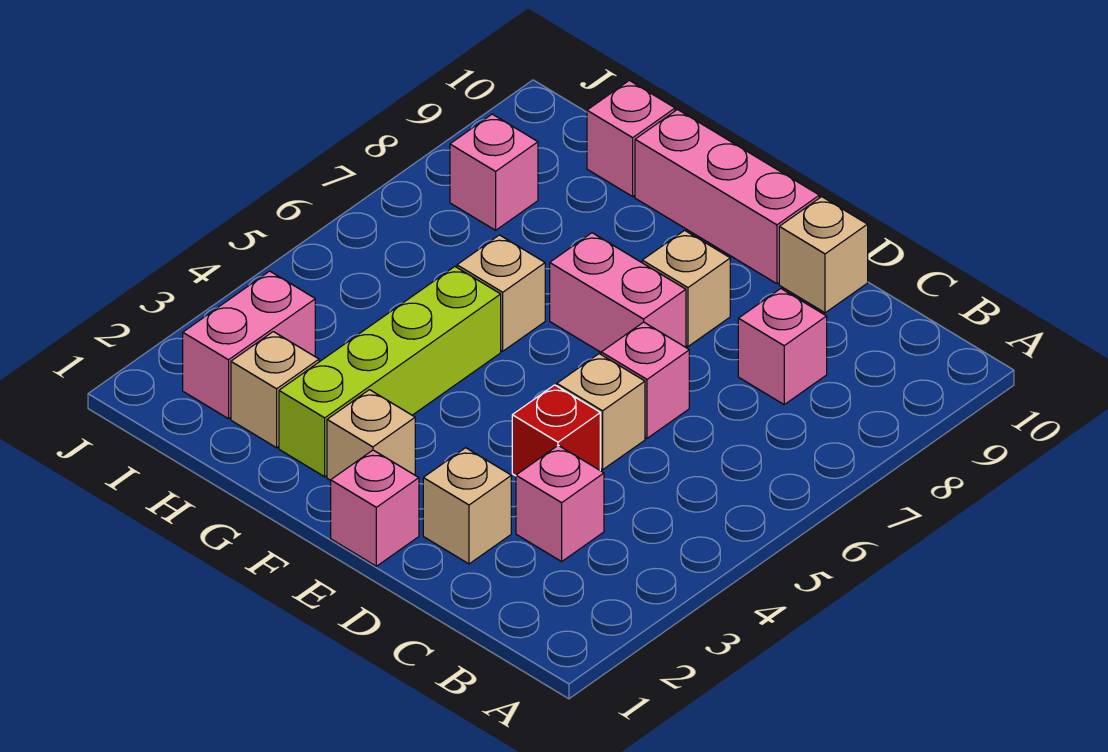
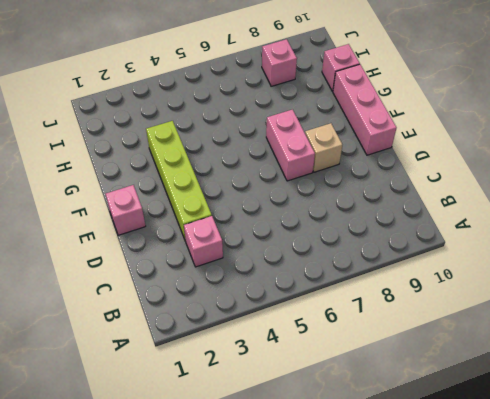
lime brick D3:G3 level 1 -> lime brick G2:G5 level 1
none -> pink brick C8 level 1
none -> tan brick D2 level 1
none -> red brick D4 level 1

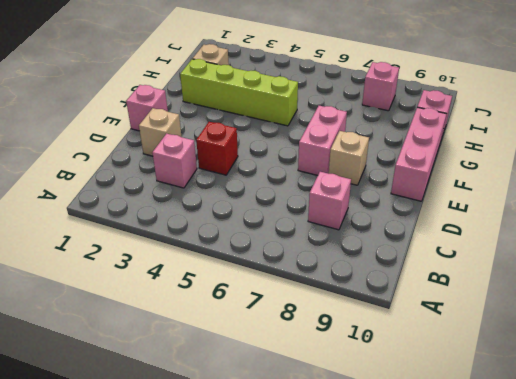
none -> tan brick D5 level 1
none -> pink brick D6 level 1
none -> tan brick D10 level 1

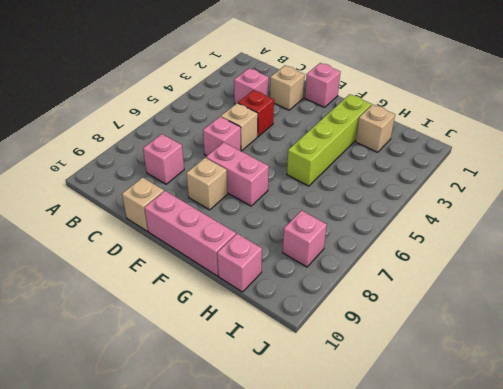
none -> tan brick F2 level 1
none -> tan brick G6 level 1
none -> pink brick I2:I3 level 1

